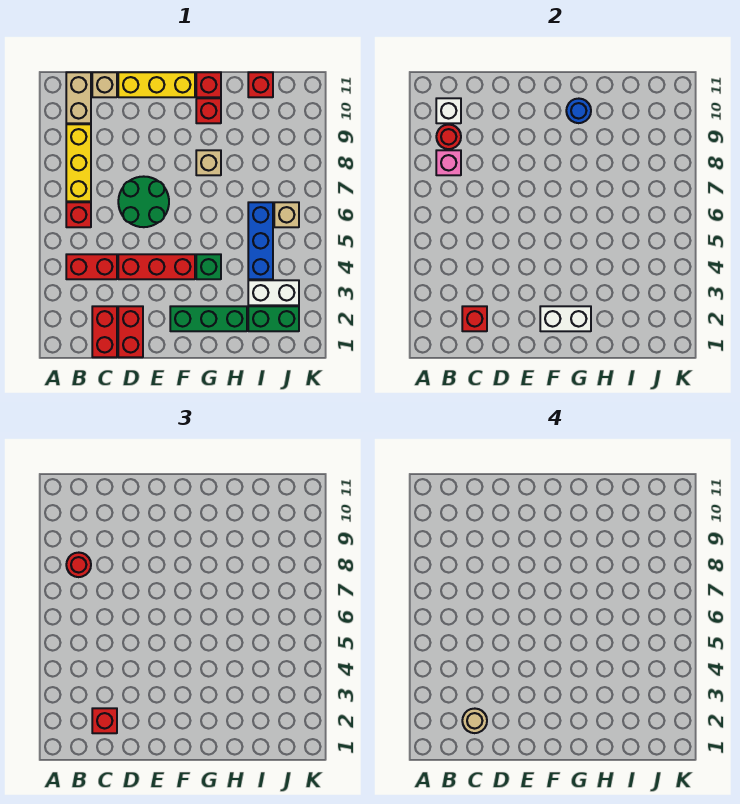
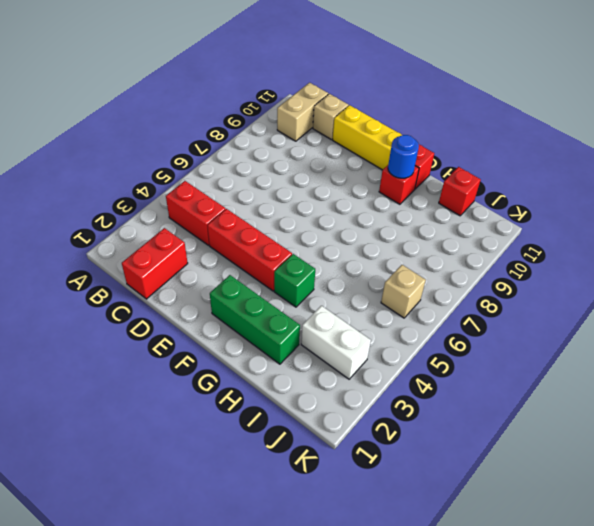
none -> red brick B6 level 1
none -> yellow brick B7:B9 level 1
none -> red brick D1:D2 level 1

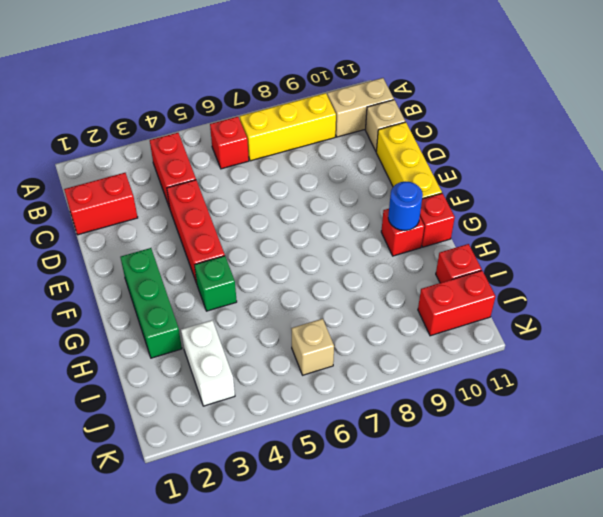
red brick J10:J11 level 1 -> red brick D1:D2 level 1
none -> green round brick D6:E7 level 1
none -> tan brick G8 level 1
none -> green brick I2:J2 level 1

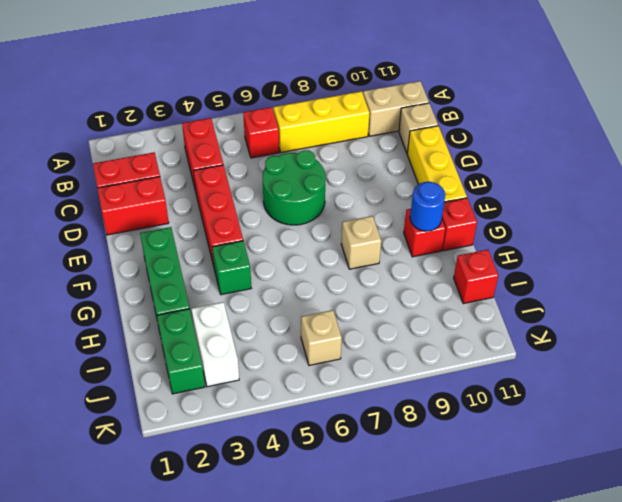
none -> blue brick I4:I6 level 1
none -> pink brick B8 level 2
none -> red round brick B9 level 2

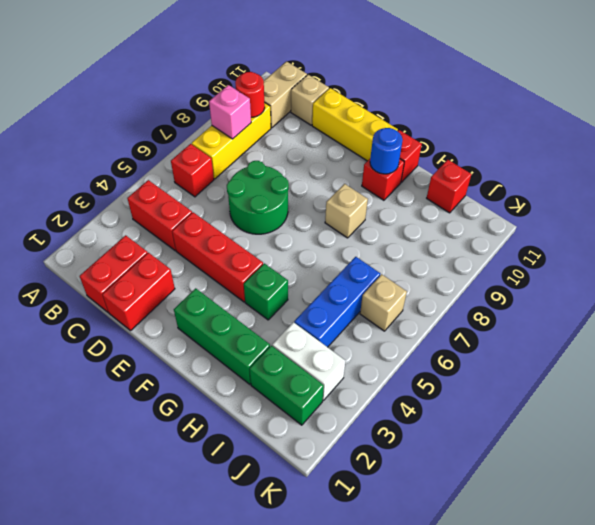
none -> white brick B10 level 2
none -> red brick C2 level 2
none -> white brick F2:G2 level 2

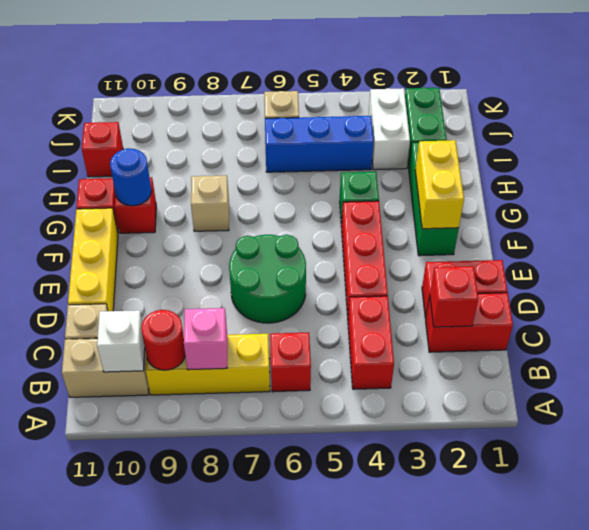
yellow brick F2:G2 level 2 -> white brick F2:G2 level 2
none -> red round brick B8 level 3
none -> red brick C2 level 3
none -> tan round brick C2 level 4

